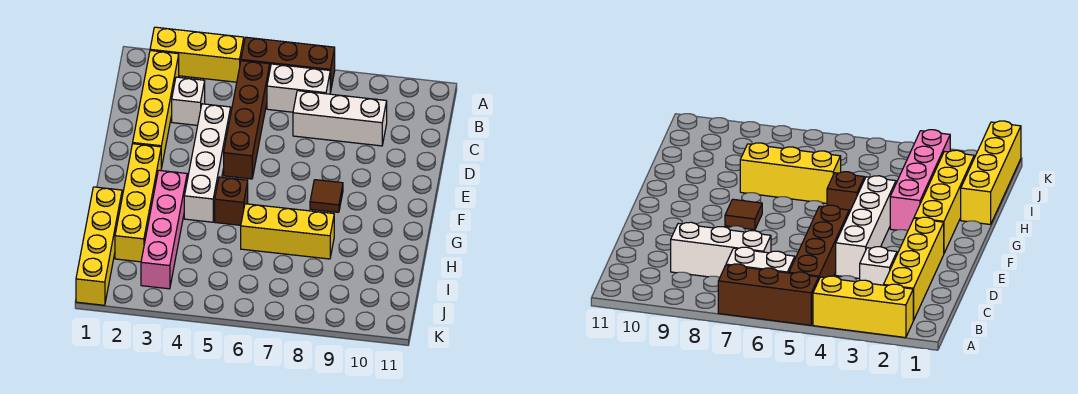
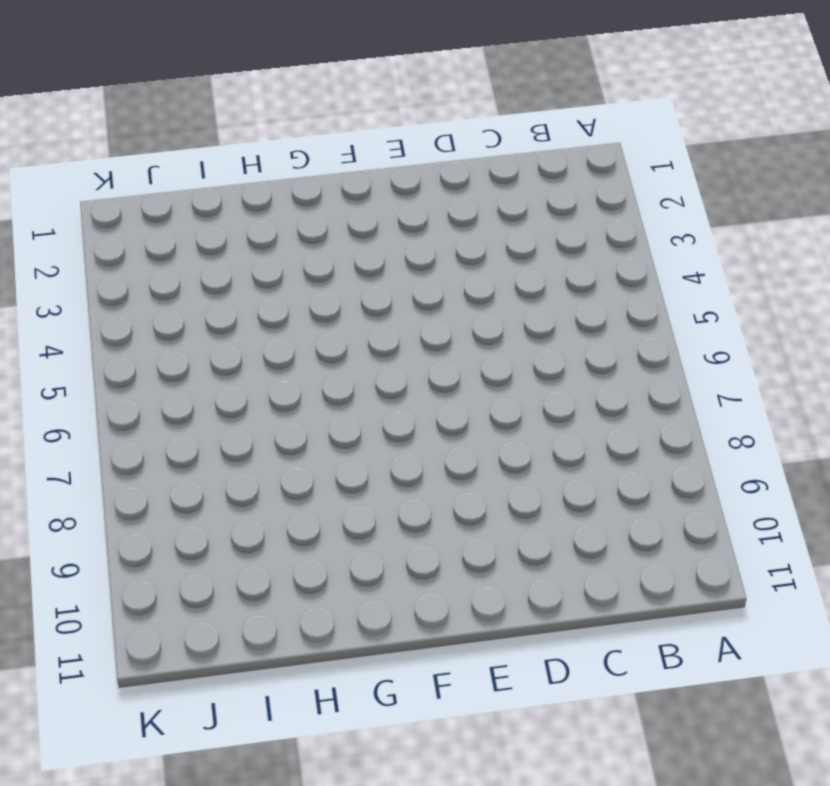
none -> yellow brick A2:A4 level 1
none -> brown brick A5:A7 level 1
none -> yellow brick B2:E2 level 1

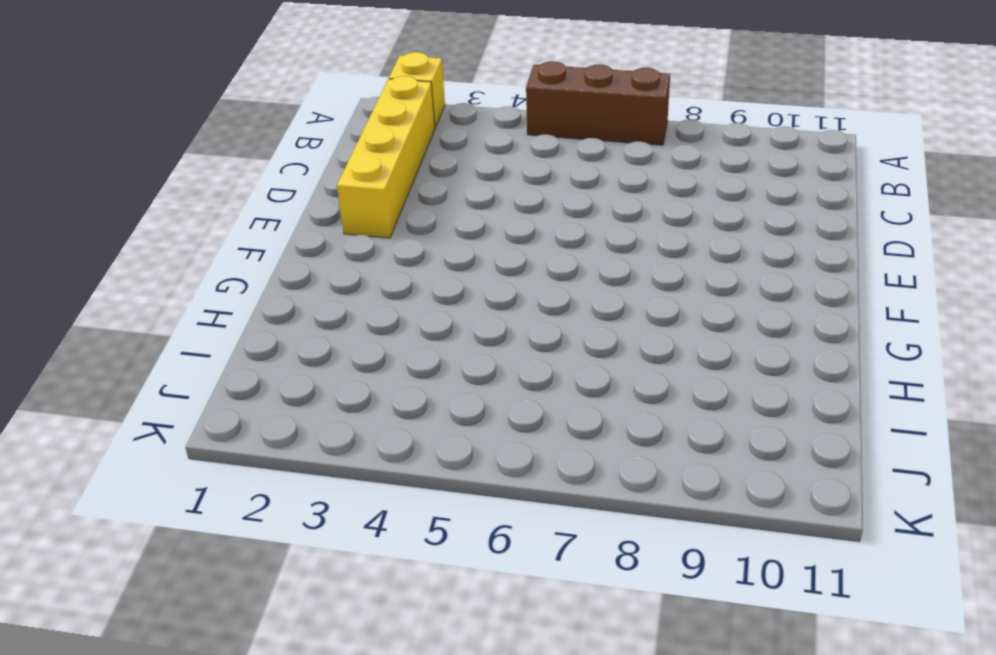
yellow brick A2 level 1 -> yellow brick A2:A4 level 1
none -> brown brick B5:E5 level 1
none -> white brick B6:B7 level 1
none -> white brick C3 level 1

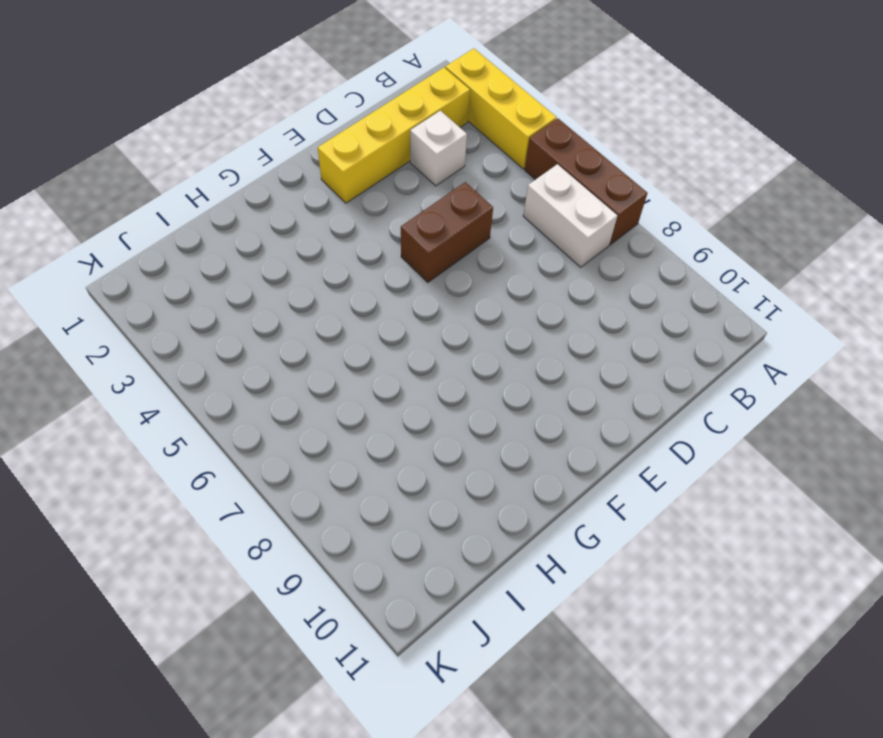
brown brick D5:E5 level 1 -> brown brick B5:E5 level 1
none -> white brick C7:C9 level 1
none -> white brick D4:G4 level 1
none -> yellow brick F2:I2 level 1

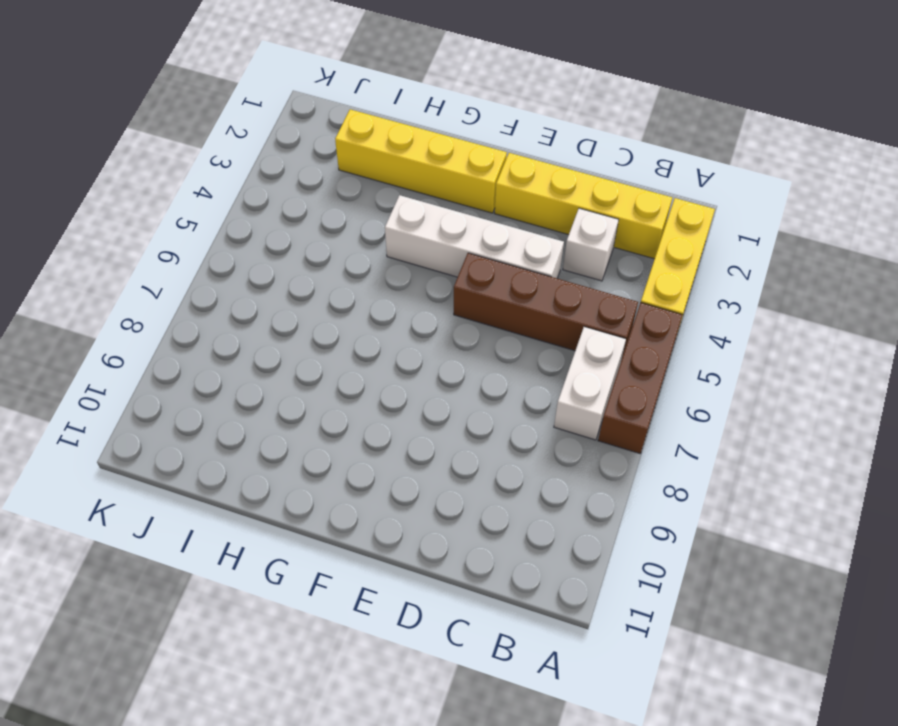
none -> white brick C7:C9 level 1
none -> brown tile F8 level 1
none -> pink brick G3:J3 level 1

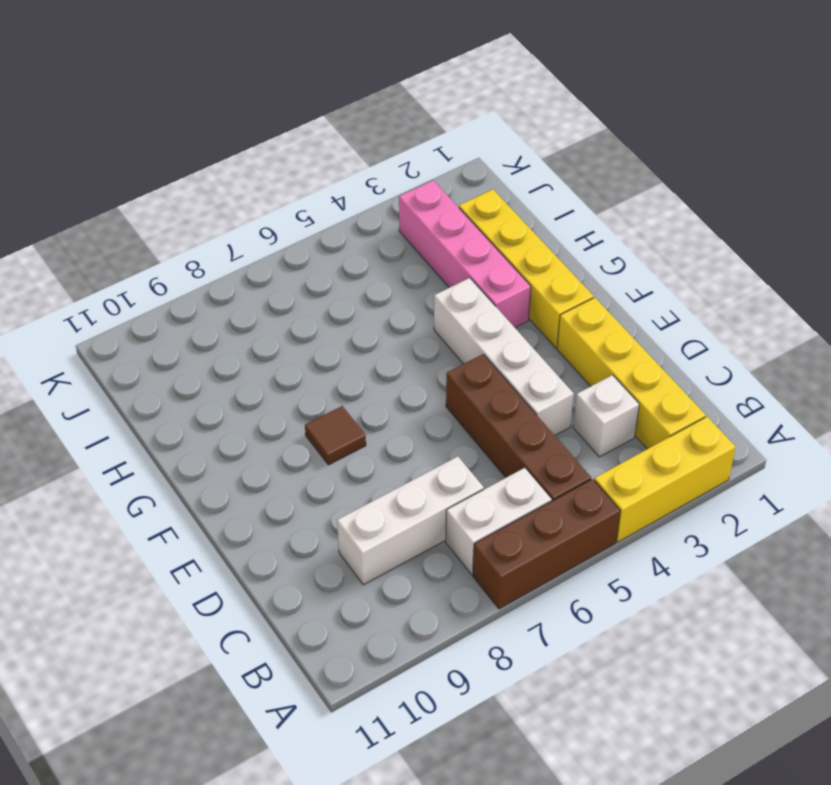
none -> brown brick G5 level 1
none -> yellow brick H1:K1 level 1
none -> yellow brick H6:H8 level 1

